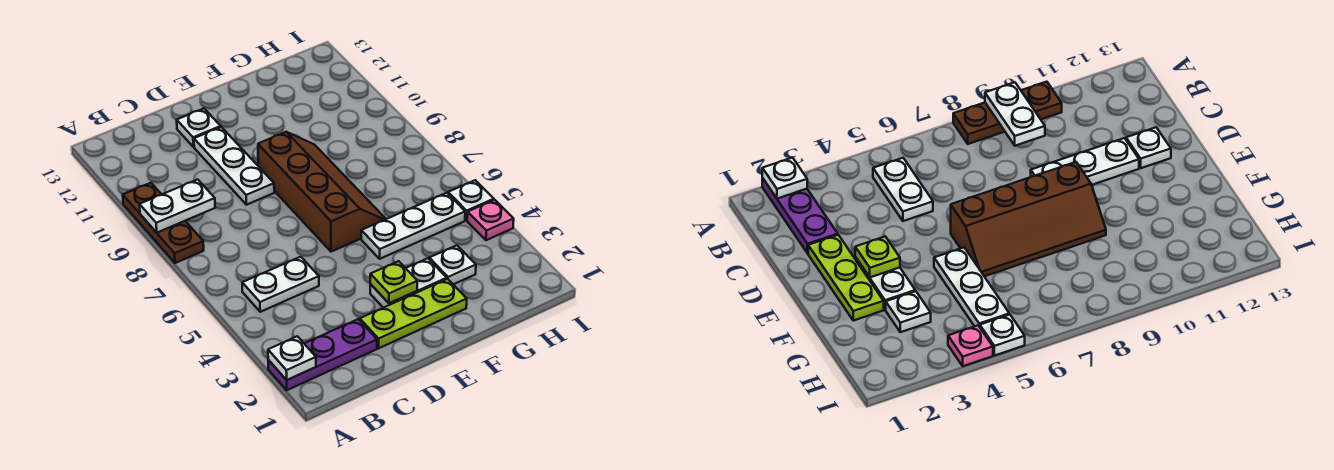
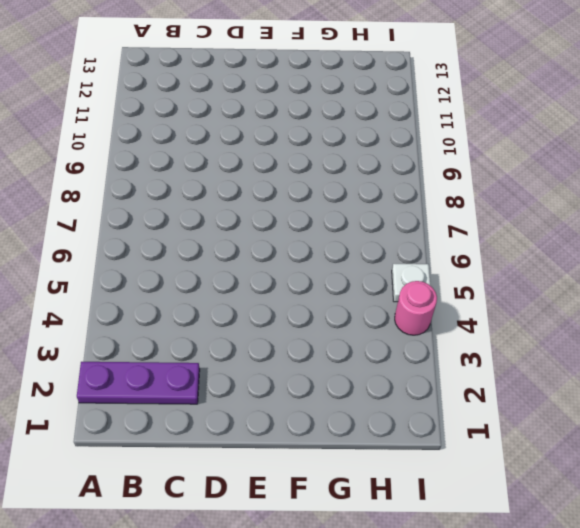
pink round brick I4 level 1 -> pink plate I4 level 1
none -> brown plate A8:A10 level 1
none -> white plate B5:C5 level 1
none -> lime plate D2:F2 level 1

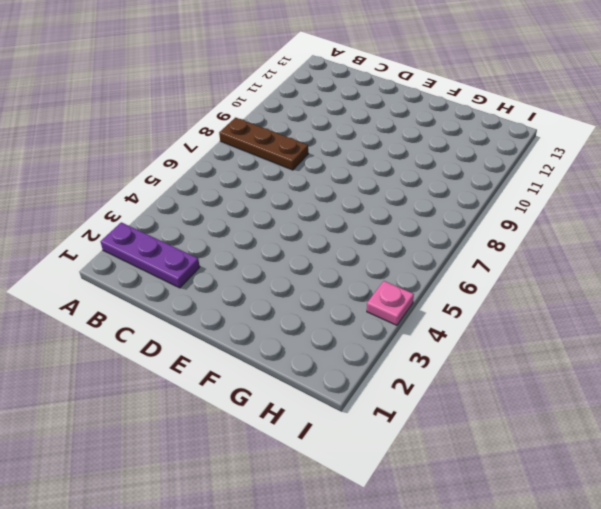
brown plate A8:C8 level 1 -> brown plate A8:A10 level 1
none -> white plate B5:C5 level 1
none -> lime plate D2:F2 level 1
none -> white plate D9:D11 level 1

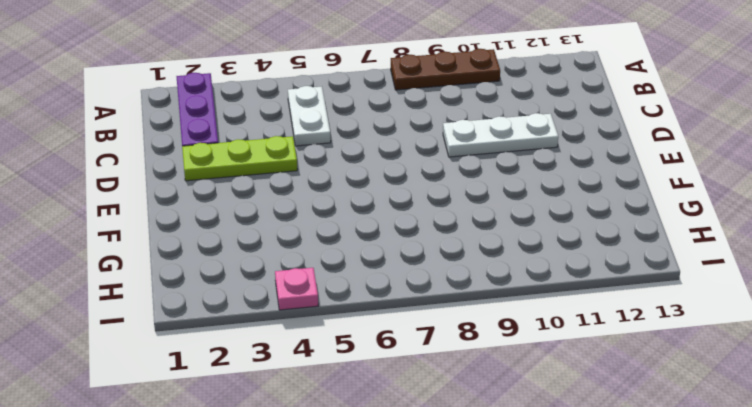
lime plate D2:D4 level 1 -> lime plate D2:F2 level 1
none -> white plate D12 level 1
none -> white plate E3:F3 level 1
none -> brown slope E6:F9 level 1 top E

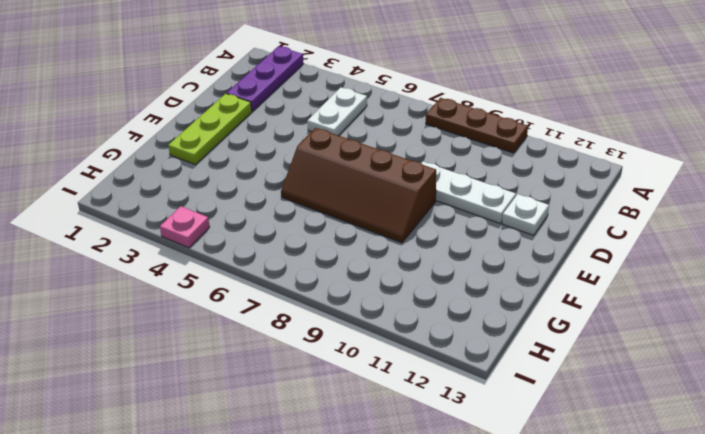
none -> white plate E3:F3 level 1
none -> white plate F5:H5 level 1
none -> white plate G3 level 1

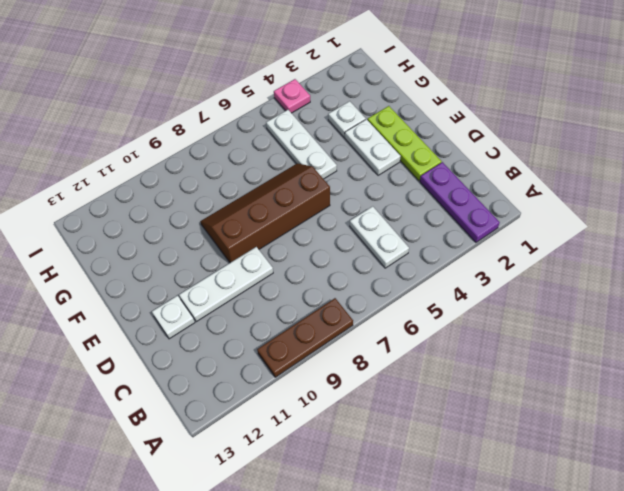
none -> white plate I5 level 1
none -> white plate A2 level 2
none -> white plate A9:B9 level 2

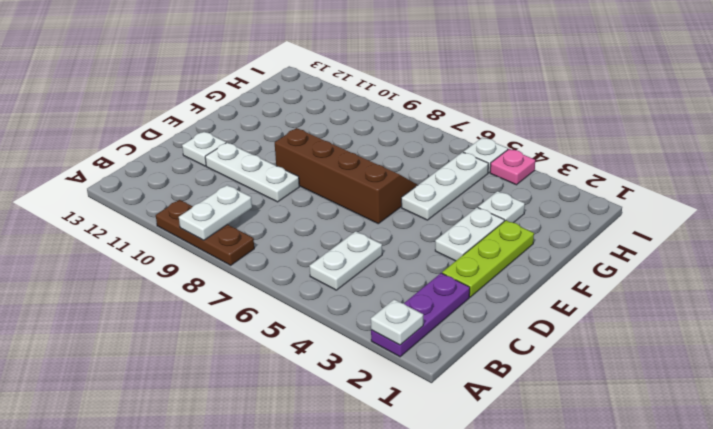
none -> lime plate E3 level 2

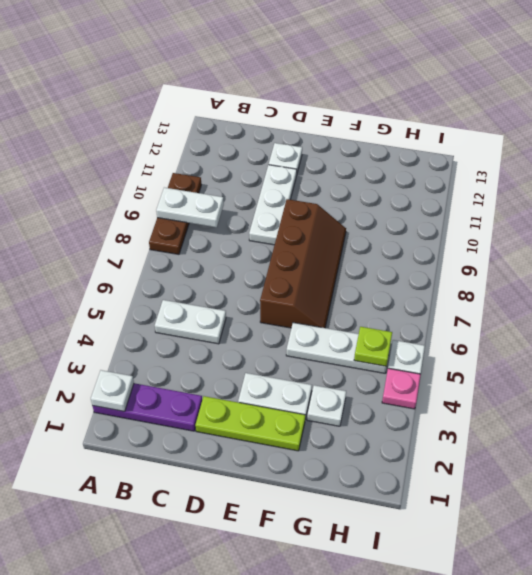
lime plate H5 level 2 -> lime plate E3 level 2

